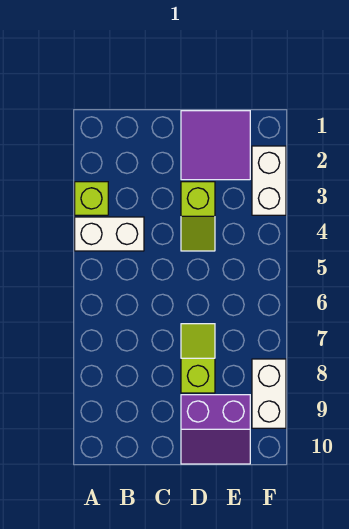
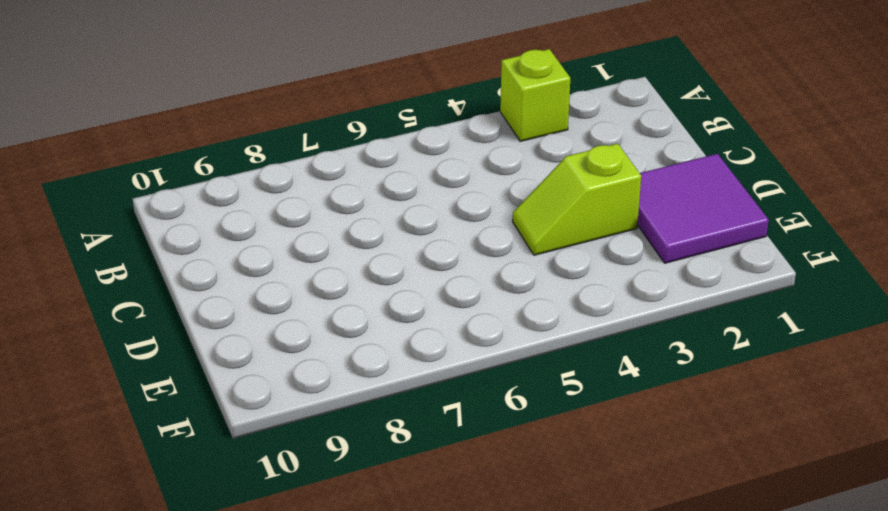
none -> white brick A4:B4 level 1
none -> lime slope D7:D8 level 1 top 8

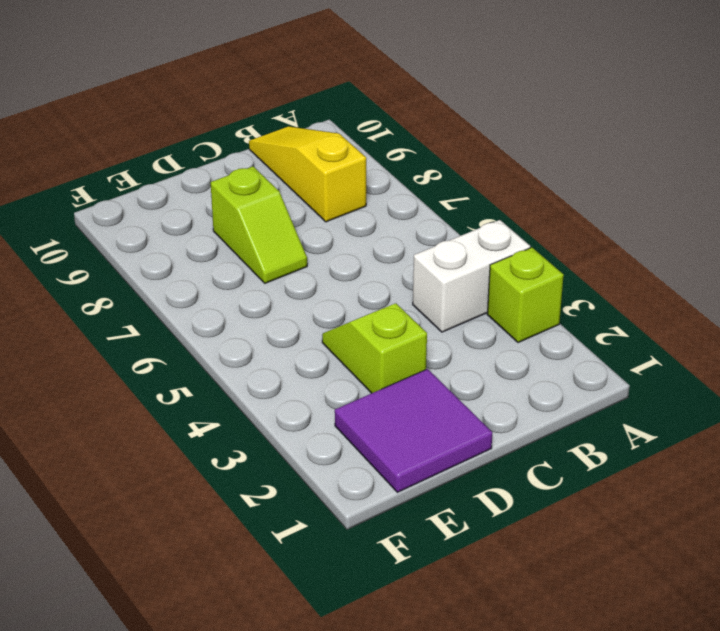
yellow slope B8:B10 level 1 top 8 -> none
none -> purple slope D9:E10 level 1 top 9
none -> white brick F2:F3 level 1

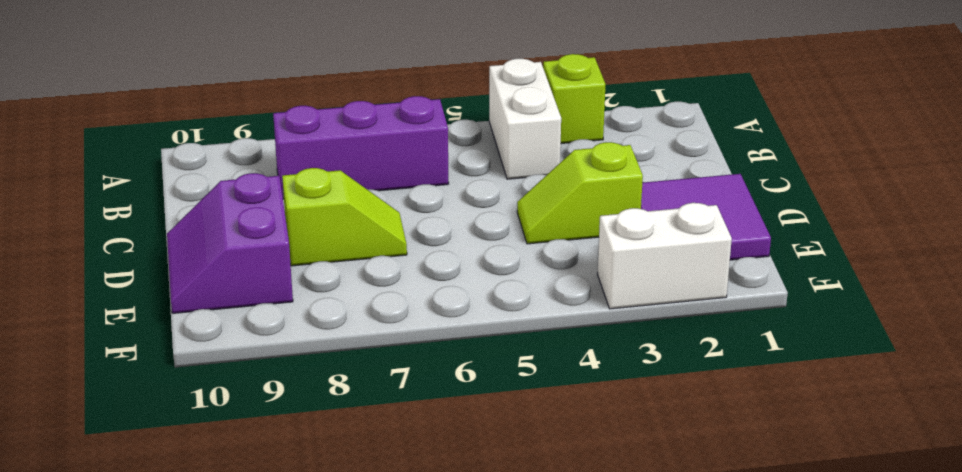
purple brick B6:B8 level 1 -> none
none -> white brick F8:F9 level 1

